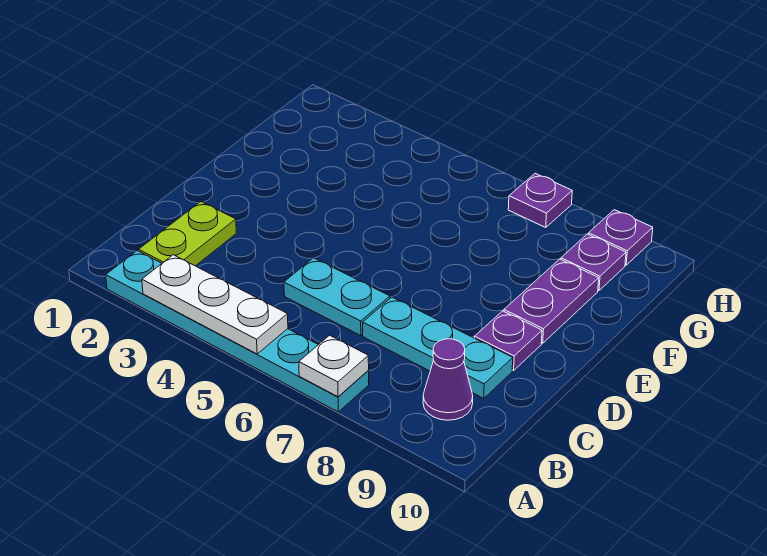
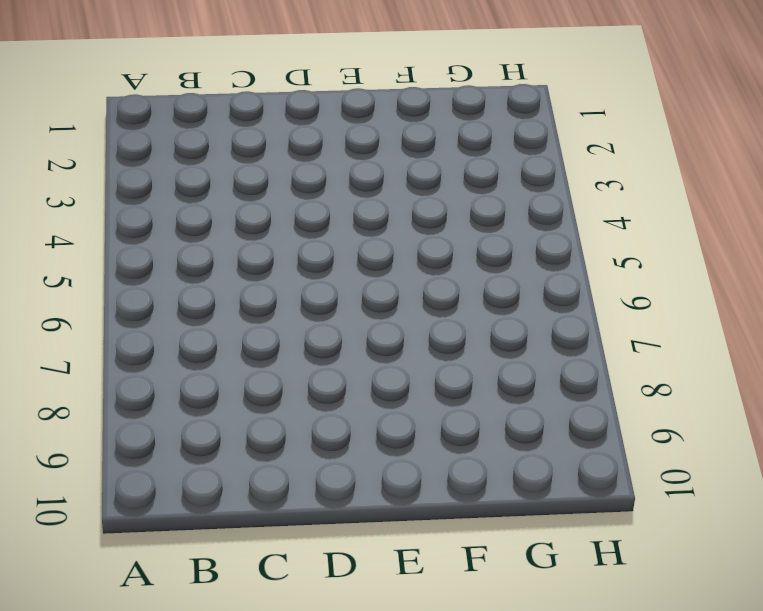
none -> cyan plate A2:A7 level 1
none -> lime plate B2:C2 level 1
none -> purple cone B9 level 1

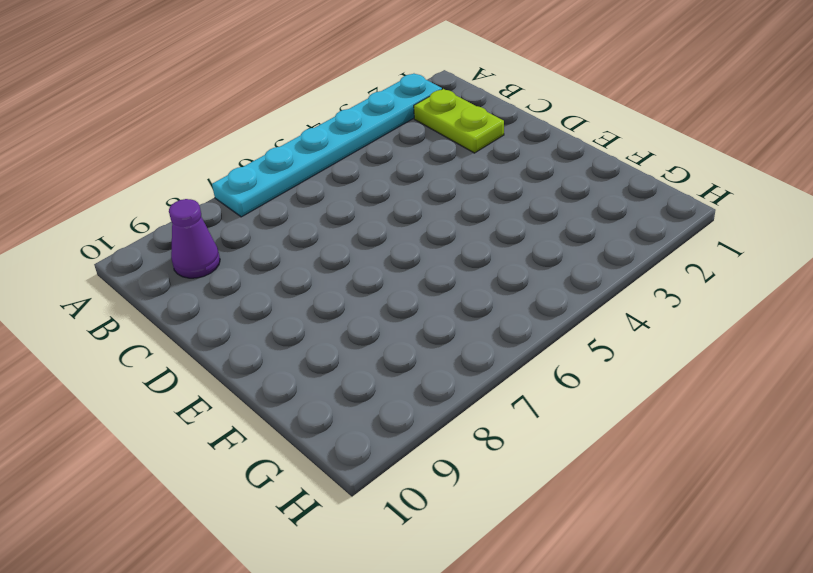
none -> cyan plate C5:C6 level 1
none -> cyan plate C7:C9 level 1
none -> purple plate D9 level 1

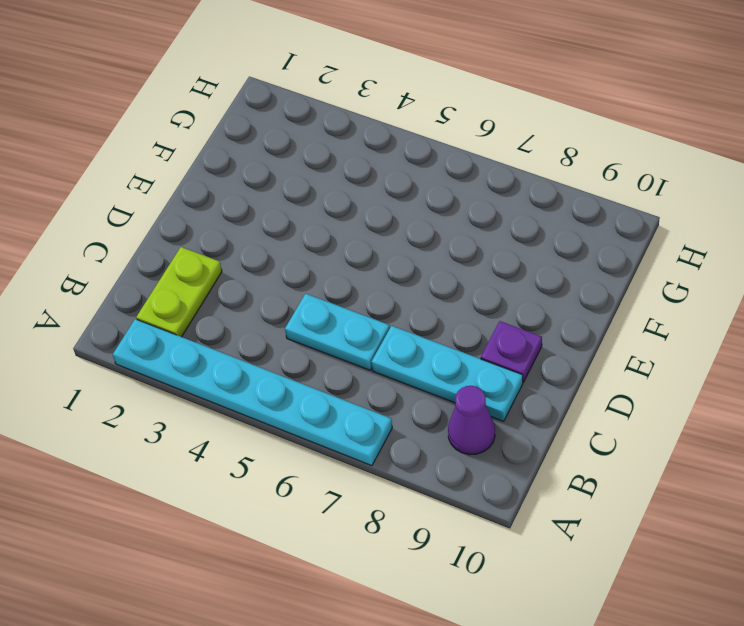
none -> purple plate E9:F9 level 1
none -> purple plate G9 level 1
none -> purple plate H7 level 1

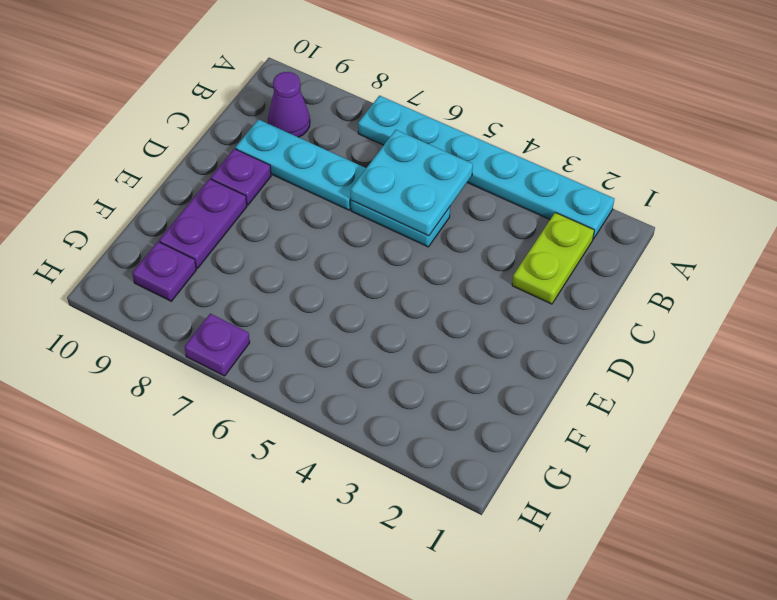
cyan plate B5:C6 level 2 -> none
none -> purple plate H9 level 1
none -> white plate A3:A5 level 2
none -> white plate A7 level 2

